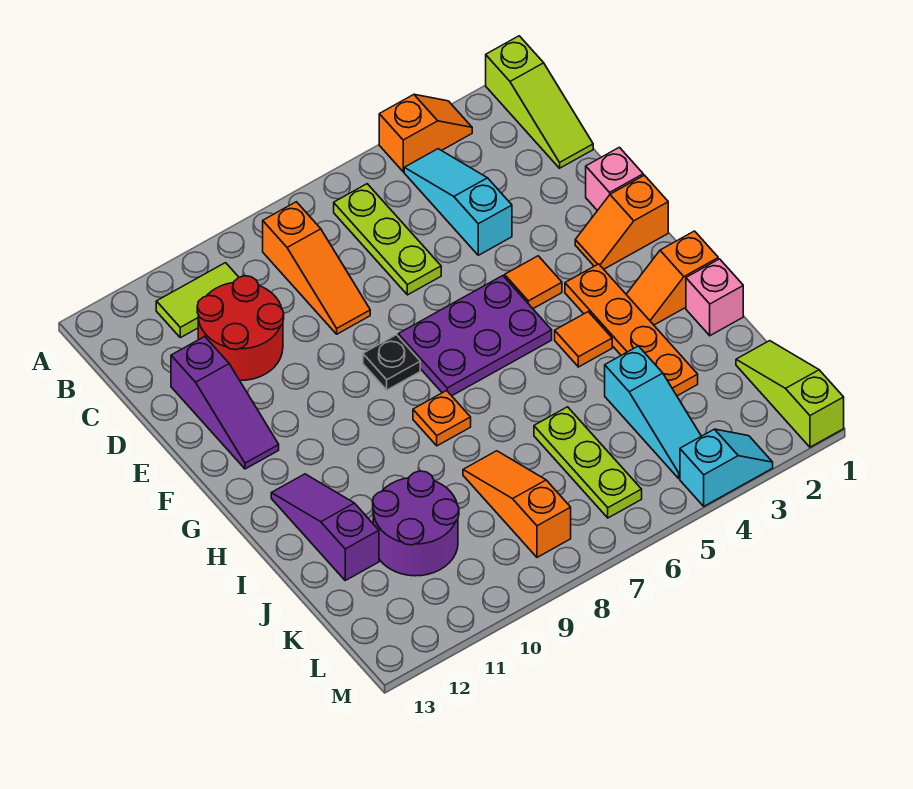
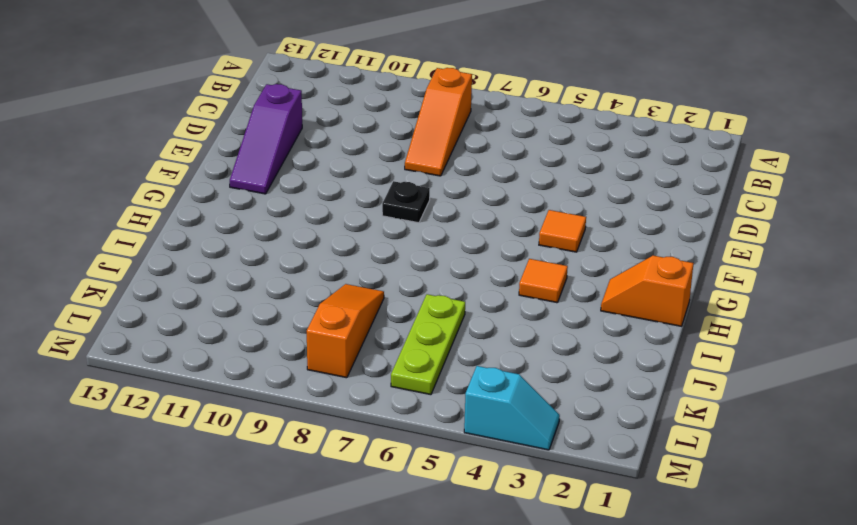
none -> lime slope A1:C1 level 1 top A
none -> orange slope A3:A4 level 1 top 4
none -> cyan slope B4:D4 level 1 top D

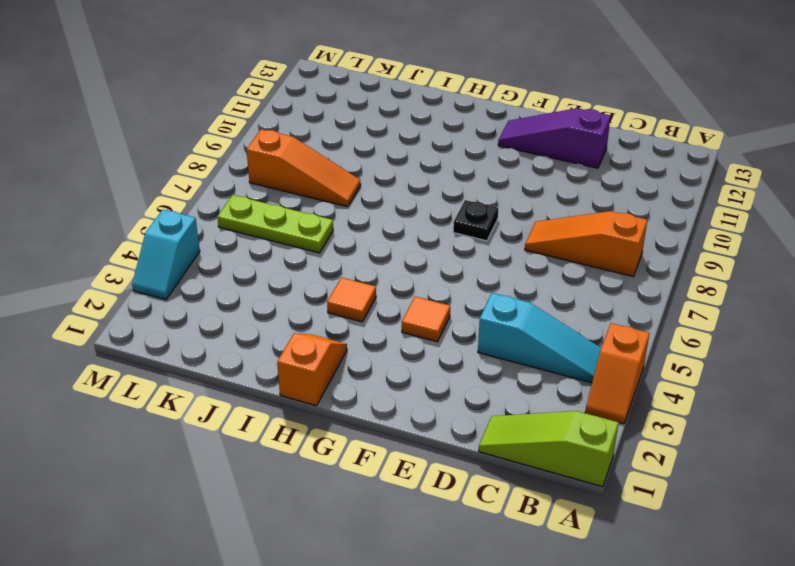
none -> lime plate B6:D6 level 1
none -> lime tile B10:B11 level 1
none -> red round brick C10:D11 level 1

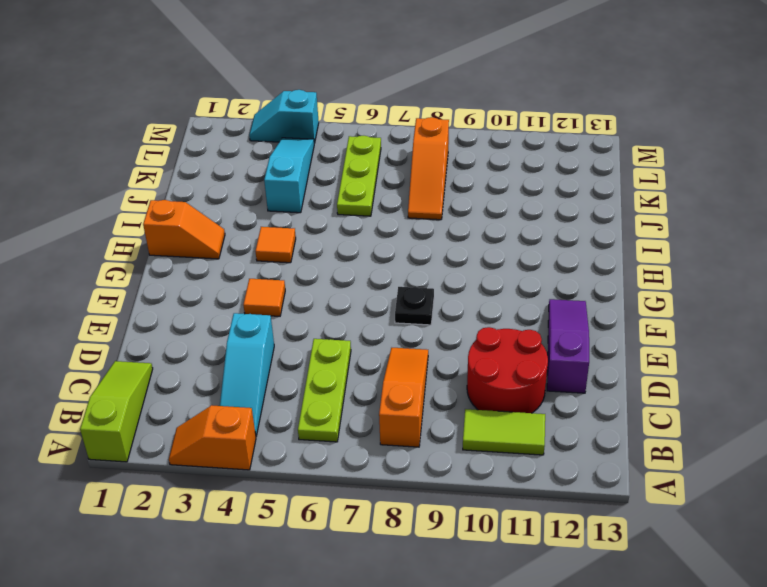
none -> pink brick E1 level 1
none -> orange slope F1:F2 level 1 top 1
none -> purple plate F5:G7 level 1

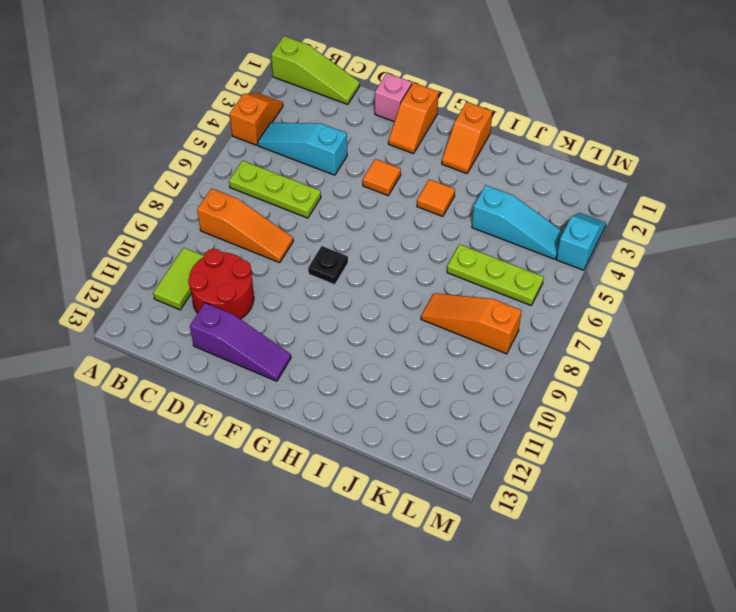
none -> purple plate F5:G7 level 1
none -> orange plate G3:J3 level 1
none -> orange plate H8 level 1

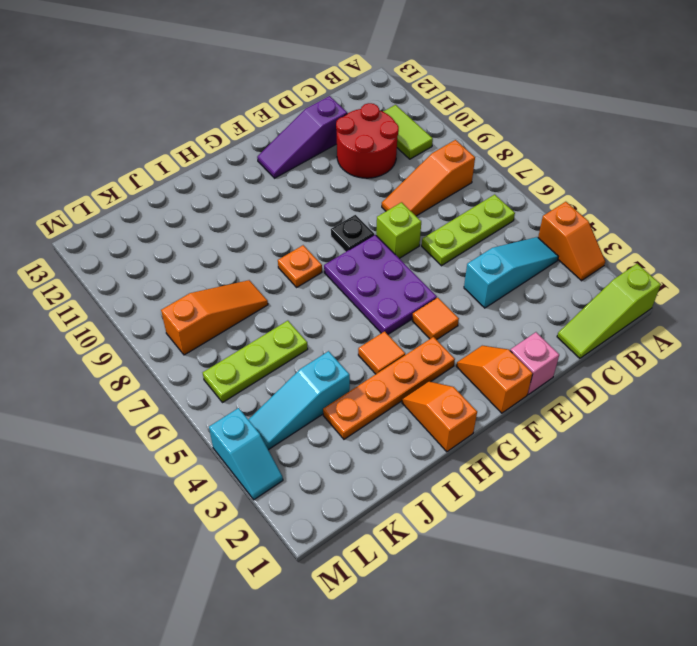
lime brick E7 level 1 -> none
none -> purple slope H12:J12 level 1 top J
none -> pink brick I1 level 1
none -> purple round brick J10:K11 level 1

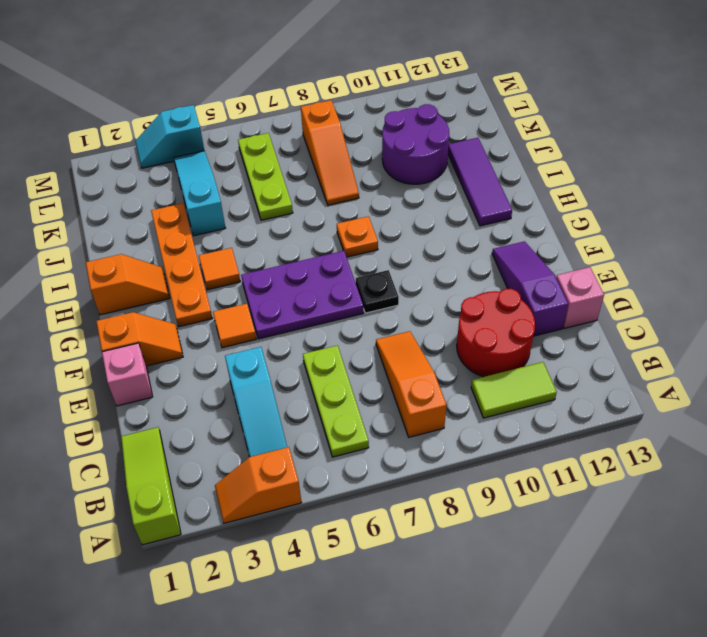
pink brick D13 level 1 -> pink brick I1 level 1
purple tile H12:J12 level 1 -> purple slope H12:J12 level 1 top J
none -> lime slope K1:M1 level 1 top M

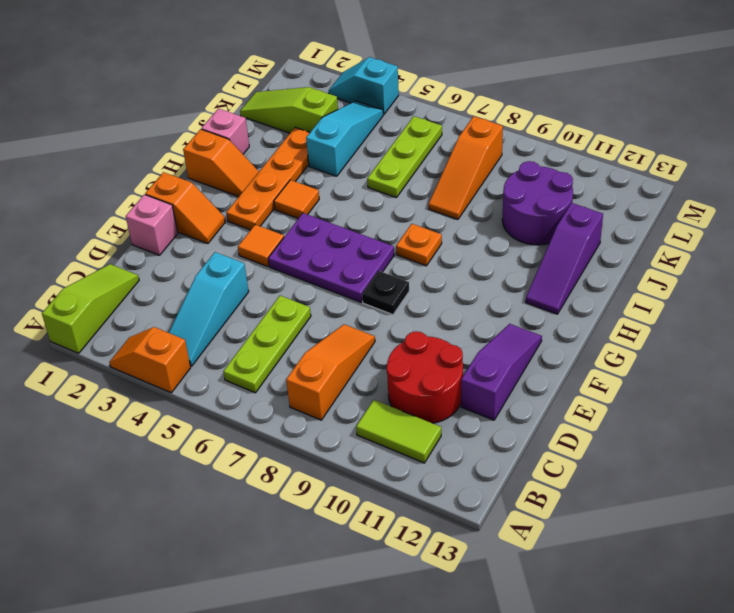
lime slope K1:K3 level 1 top 3 -> lime slope K1:M1 level 1 top M

